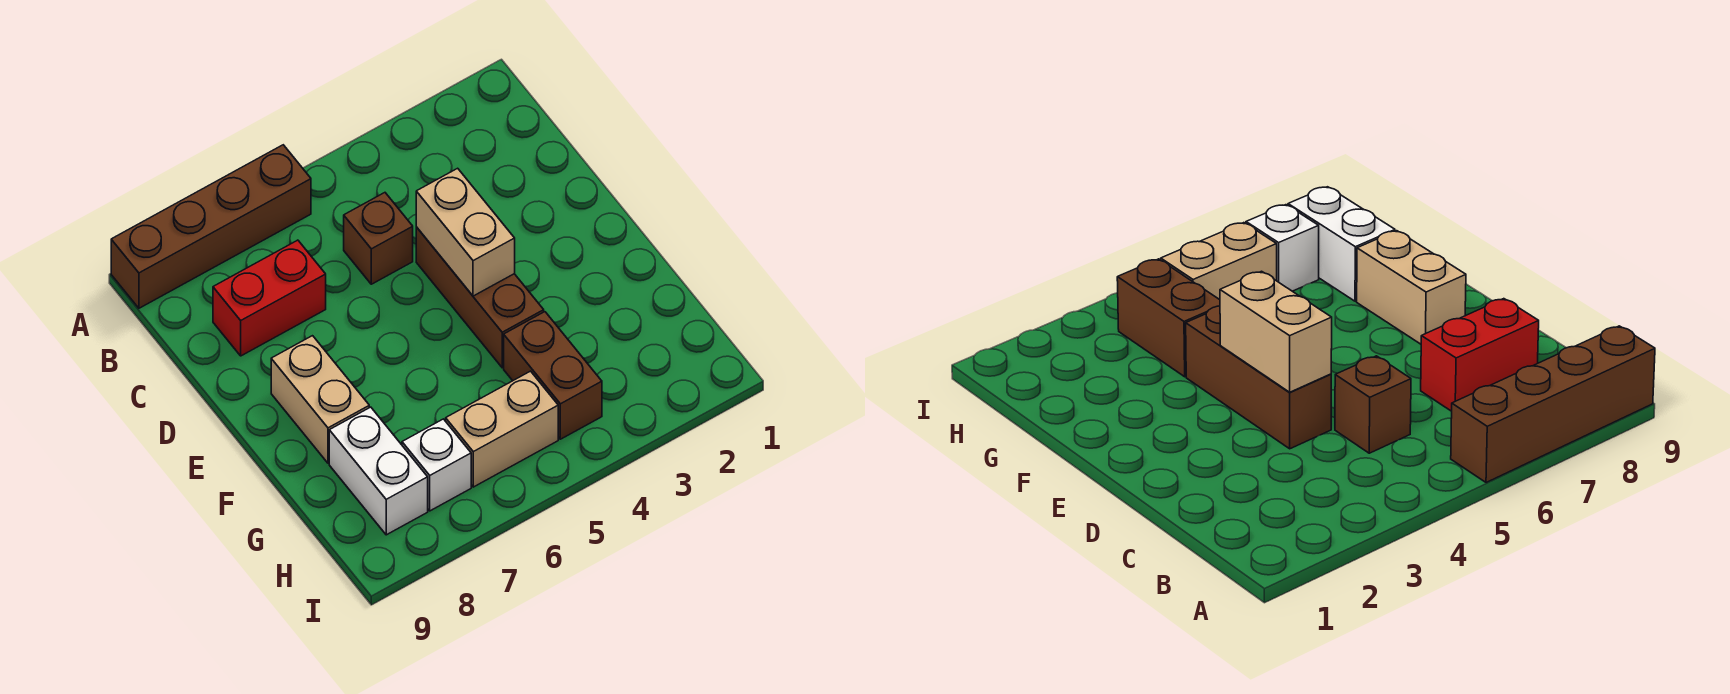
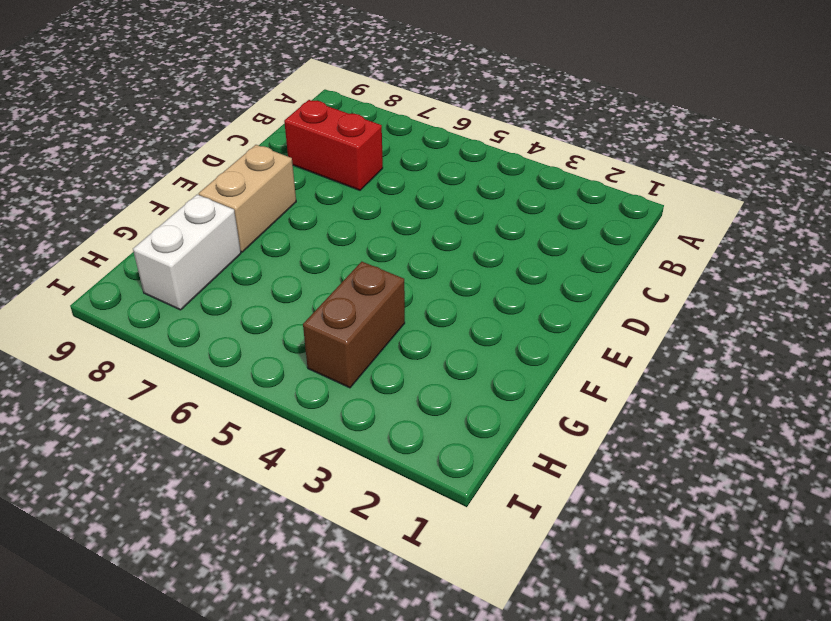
none -> brown brick A6:A9 level 1
none -> brown brick C5 level 1

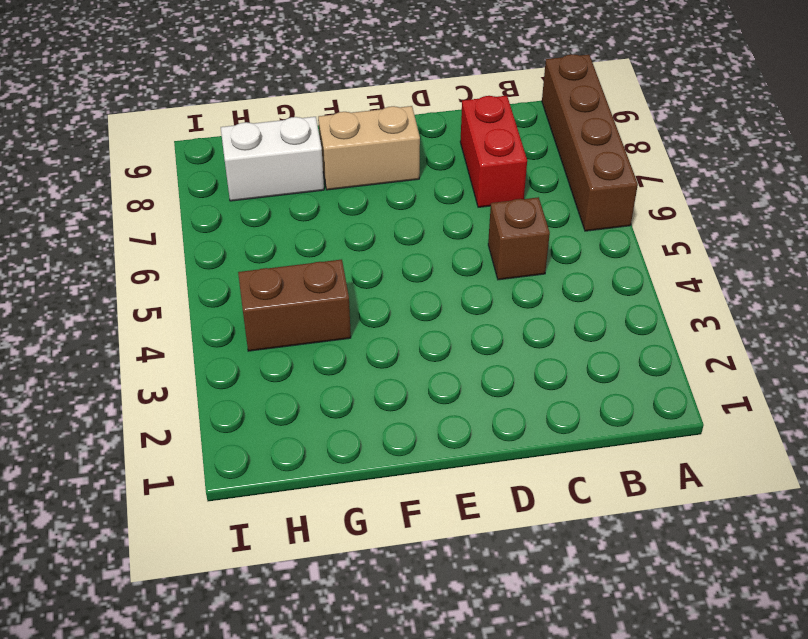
none -> brown brick D4:F4 level 1
none -> tan brick H5:H6 level 1

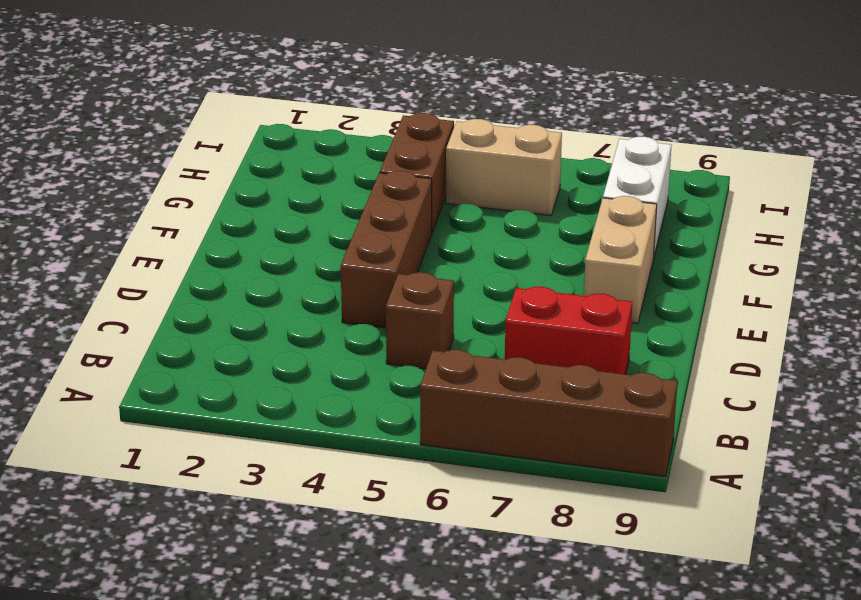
none -> white brick H7 level 1
none -> tan brick D4:E4 level 2

